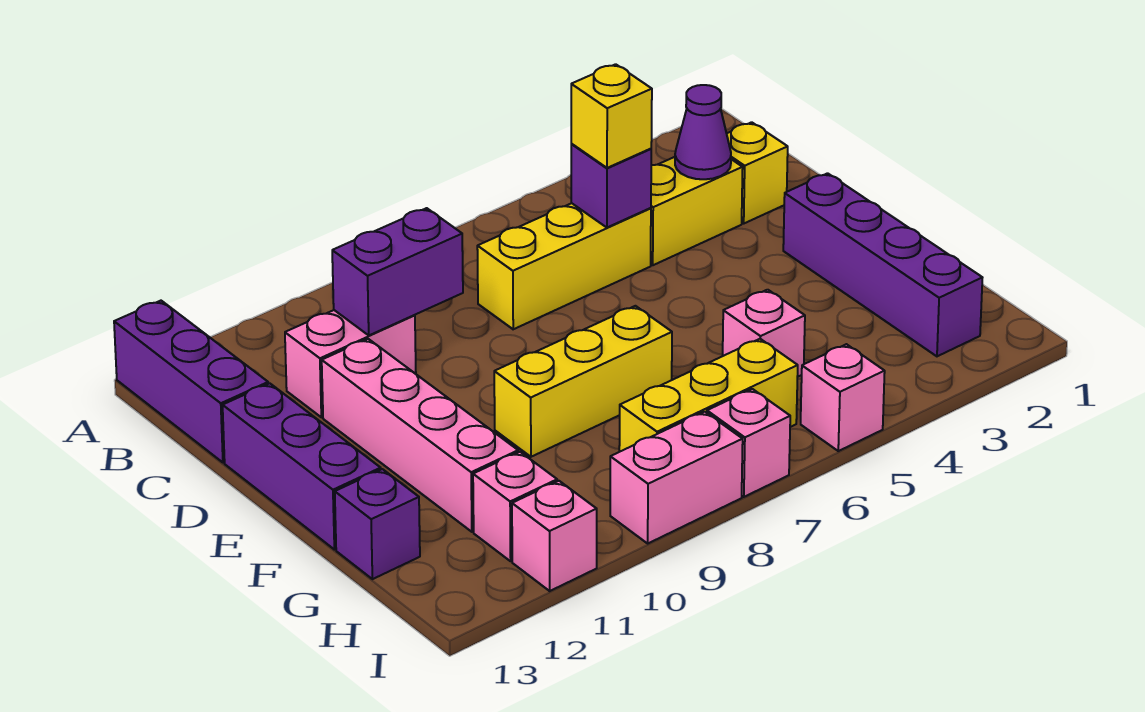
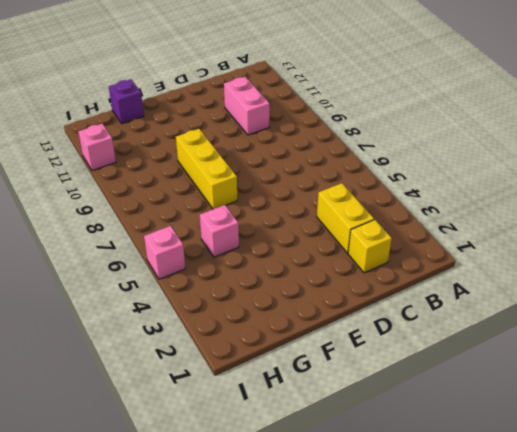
none -> purple brick A13:C13 level 1
none -> yellow brick C5:C7 level 1
none -> pink brick D11:G11 level 1

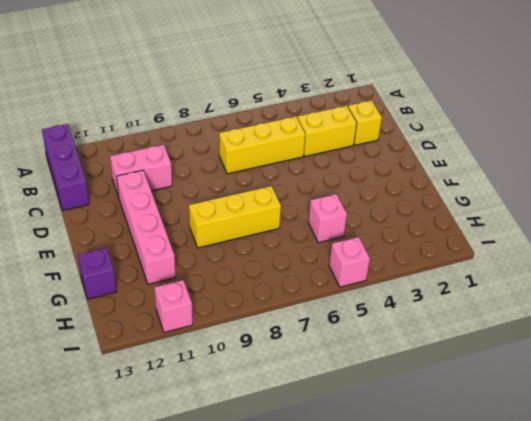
none -> purple brick D13:F13 level 1
none -> purple brick E2:H2 level 1
none -> yellow brick H6:H8 level 1

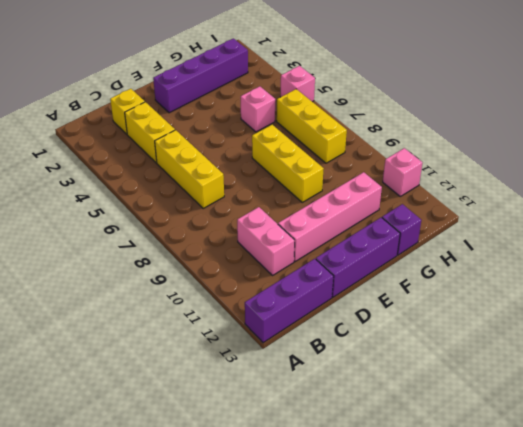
none -> pink brick H11 level 1
none -> pink brick I7 level 1
none -> pink brick I8:I9 level 1

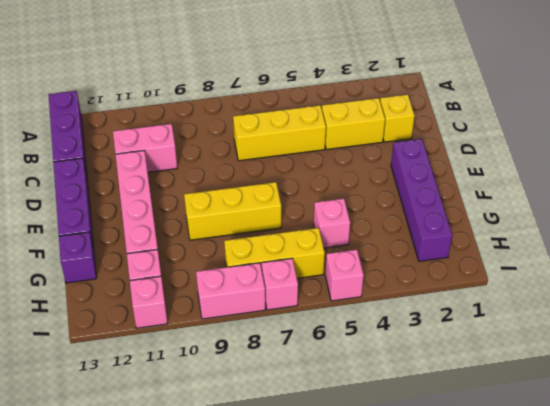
none -> purple cone C3 level 2
none -> purple brick C5 level 2
none -> purple brick C9:C10 level 2

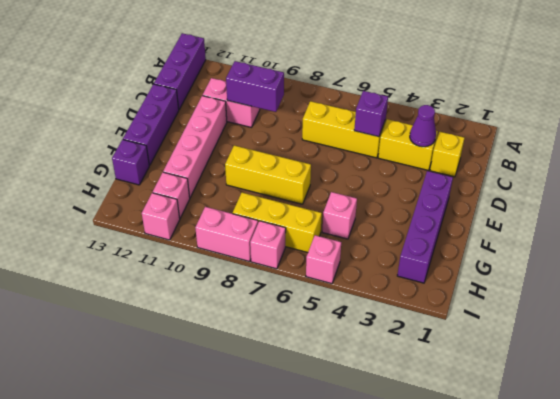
none -> yellow brick C5 level 3

